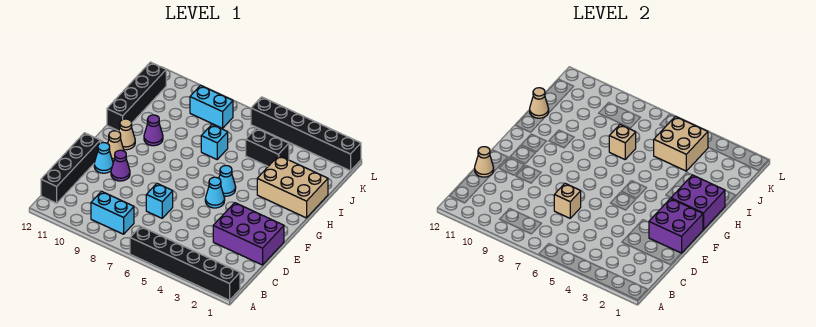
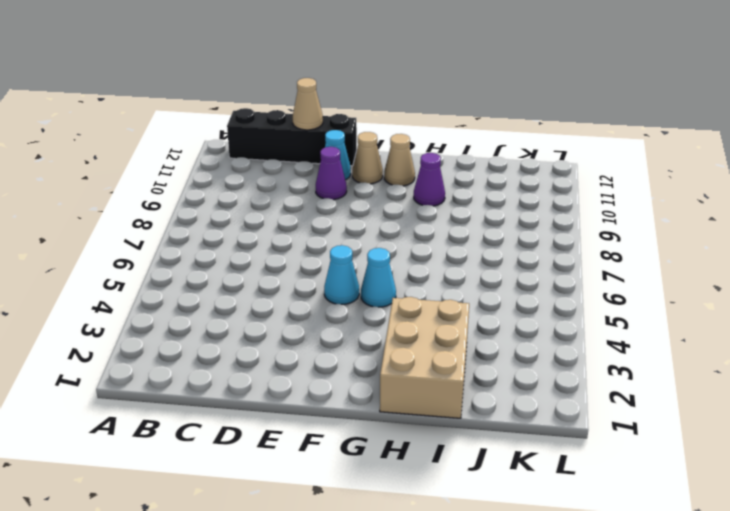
none -> black brick A1:A6 level 1
none -> cyan brick B8:B9 level 1
none -> purple brick D1:E3 level 1

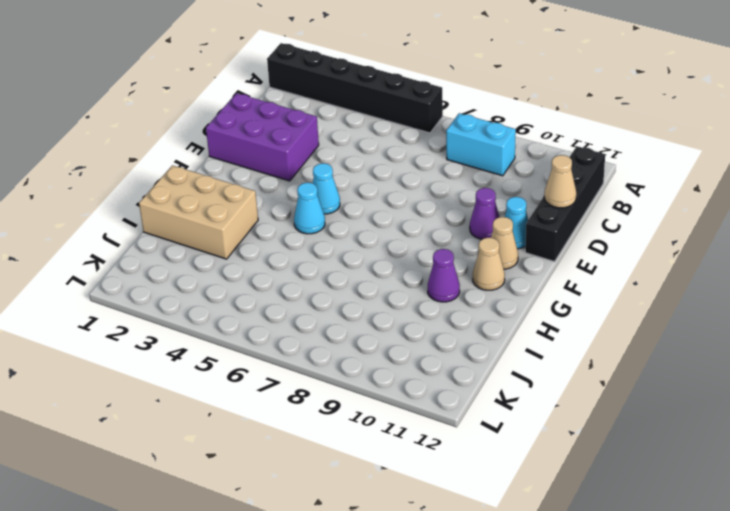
none -> cyan brick D7 level 1
none -> black brick H12:K12 level 1
none -> cyan brick I7 level 1

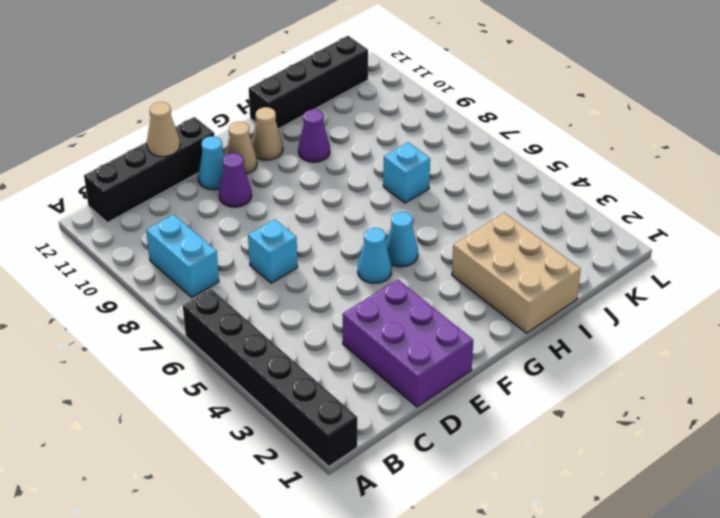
none -> black brick J4:J5 level 1
none -> cyan brick K8:K9 level 1
none -> black brick L1:L6 level 1

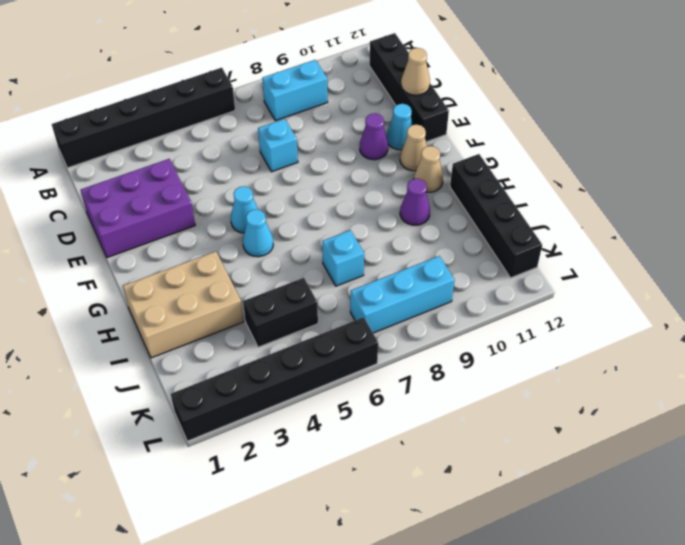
cyan brick K7:K9 level 1 -> cyan brick K8:K9 level 1
none -> tan brick D7 level 2
none -> purple brick E1:F2 level 2
none -> purple brick G1:H2 level 2

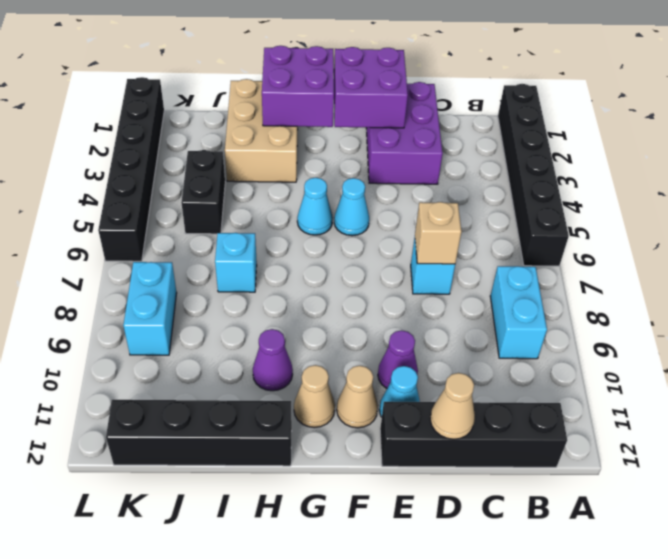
none -> tan brick I7 level 2
none -> tan cone I12 level 2
none -> tan brick J4:K5 level 2

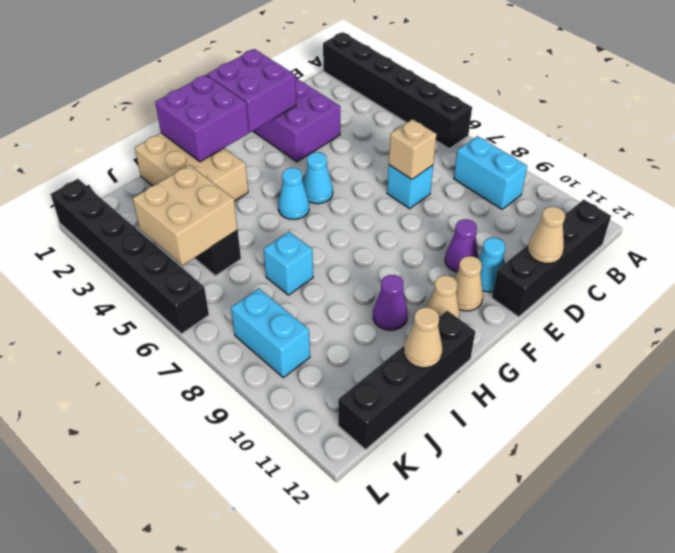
none -> tan brick I7 level 2

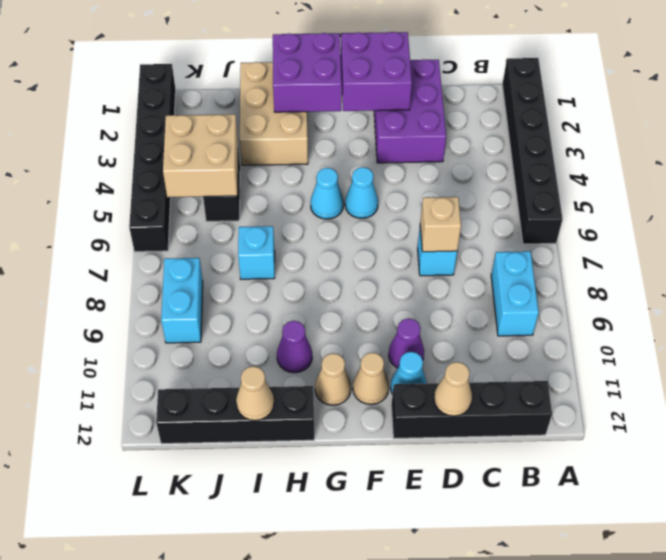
none -> tan brick I7 level 2

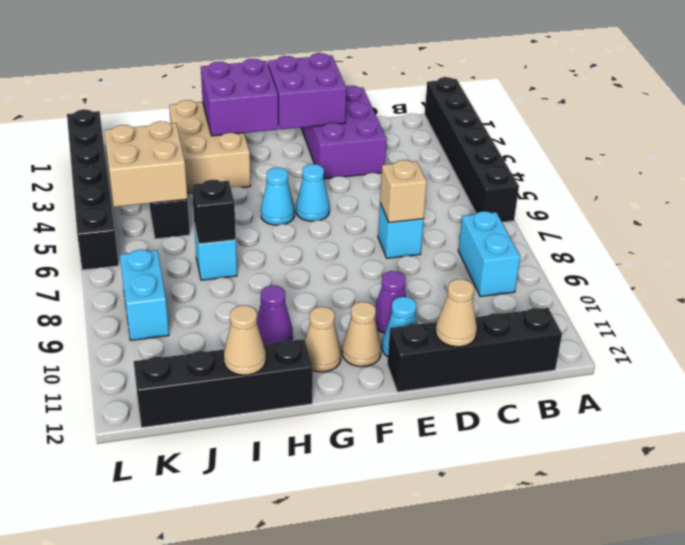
black brick I7 level 2 -> tan brick I7 level 2

